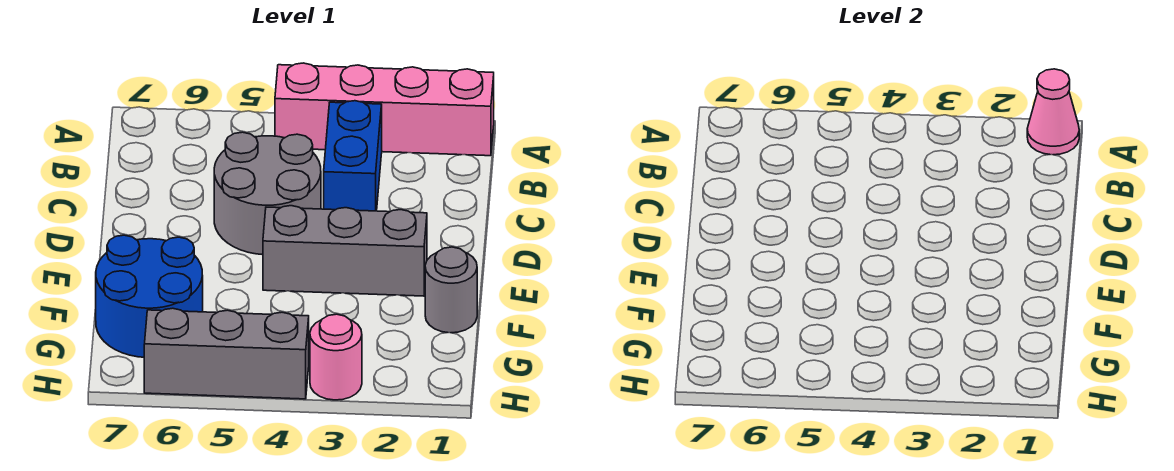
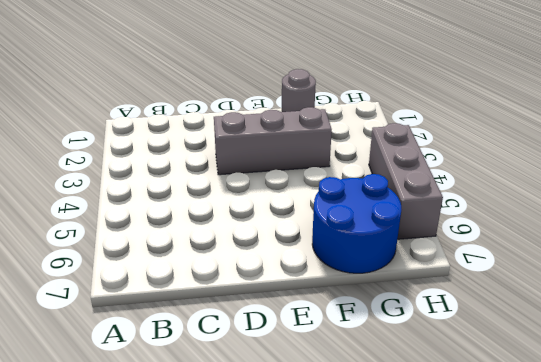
grey brick D3:F3 level 1 -> grey brick E2:E4 level 1
none -> pink brick A1:A4 level 1
none -> blue brick B3:C3 level 1

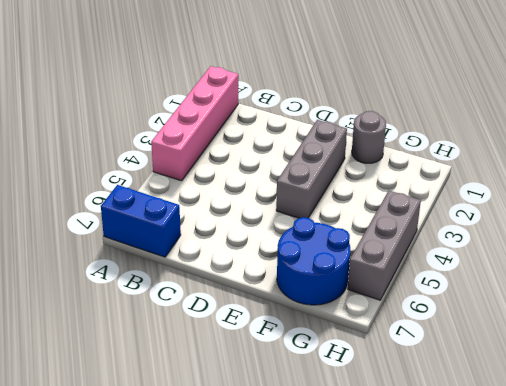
blue brick A7:B7 level 1 -> blue brick B3:C3 level 1
none -> grey round brick C4:D5 level 1
none -> pink round brick H3 level 1

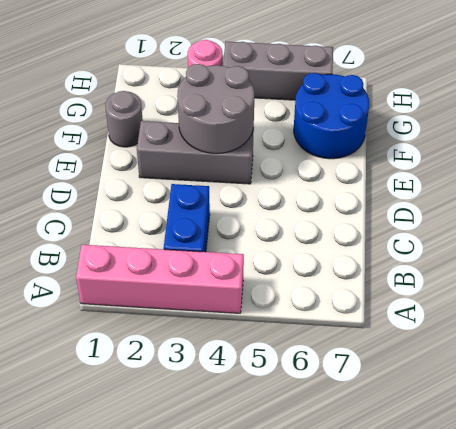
grey round brick E3:F4 level 2 -> grey round brick C4:D5 level 1
none -> pink cone A1 level 2

